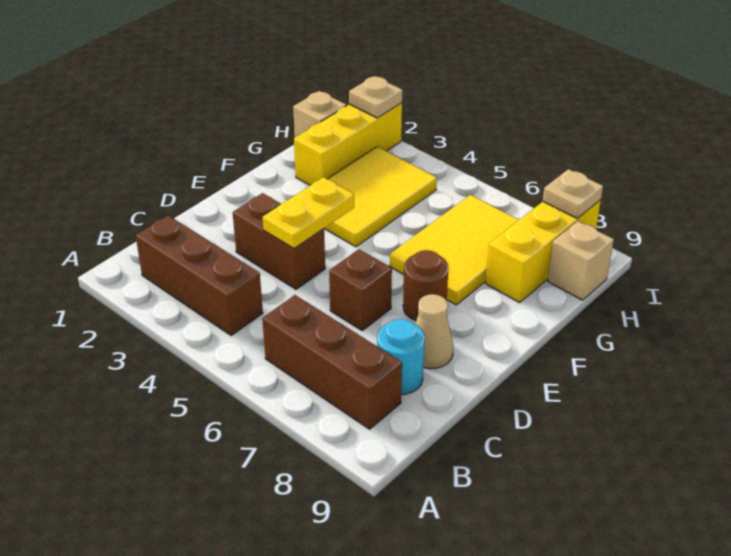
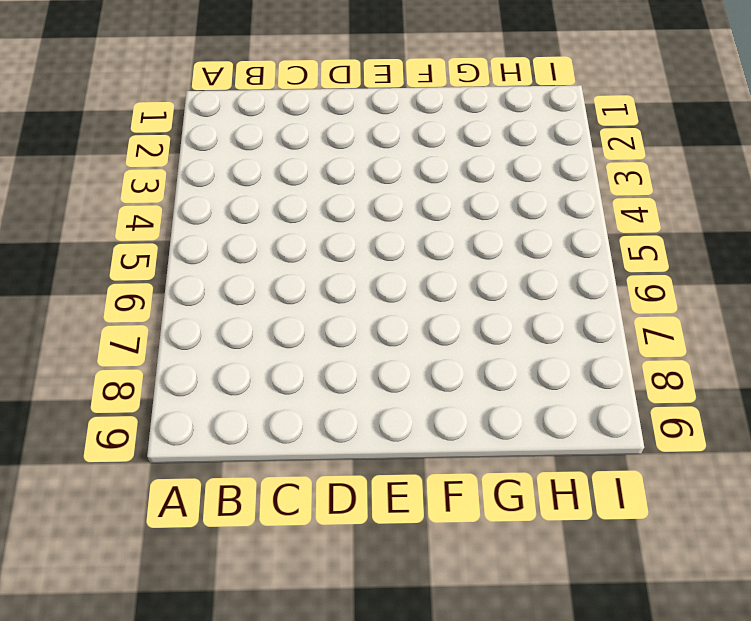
none -> brown brick B2:B4 level 1
none -> brown brick B6:B8 level 1
none -> cyan round brick C8 level 1

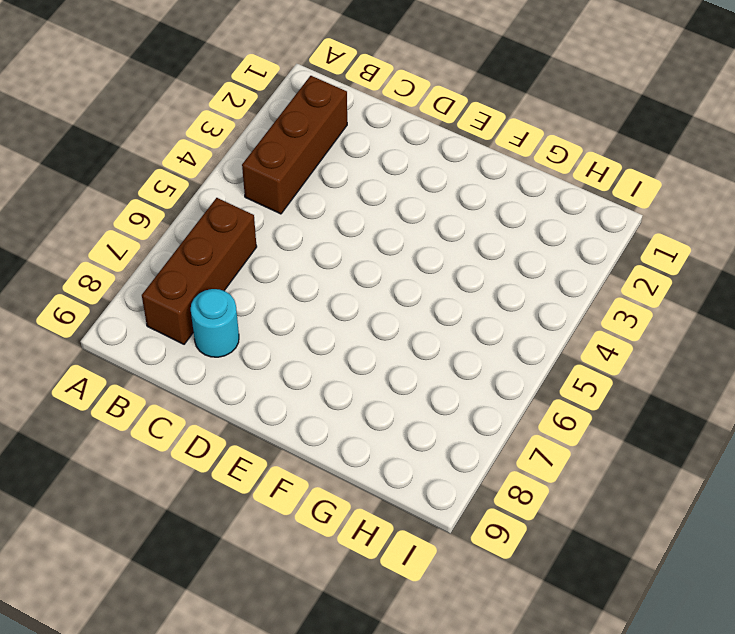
none -> brown brick D3:D4 level 1
none -> brown brick D6 level 1
none -> tan cone D8 level 1

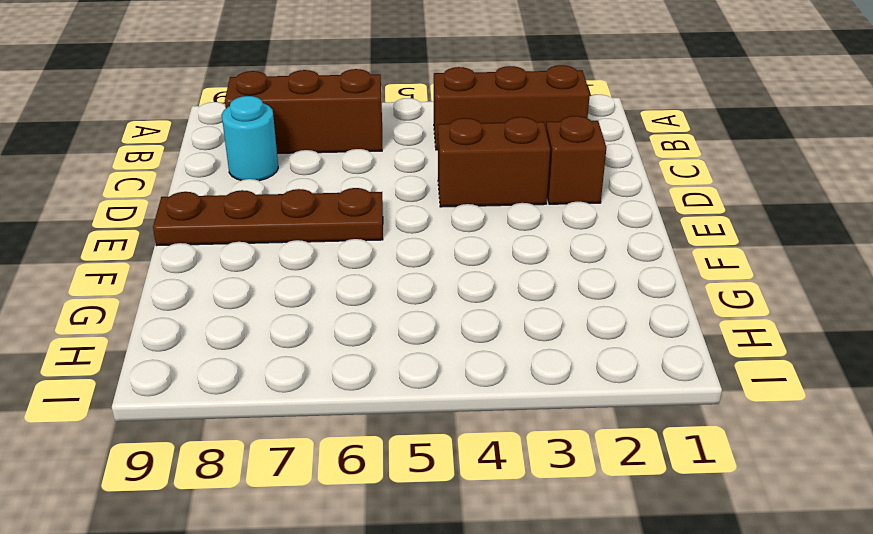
brown brick D2 level 1 -> brown brick D6 level 1
brown plate E6:E9 level 1 -> brown round brick E7 level 1
none -> tan cone D8 level 1
none -> yellow tile F3:H4 level 1
none -> yellow tile F6:H7 level 1

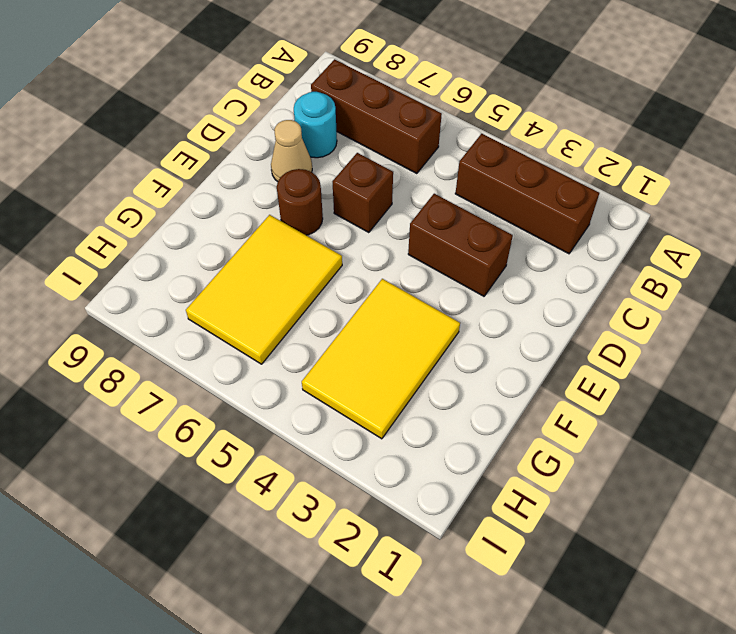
none -> yellow brick G2:I2 level 1
none -> yellow brick G8:I8 level 1
none -> tan brick H1 level 1

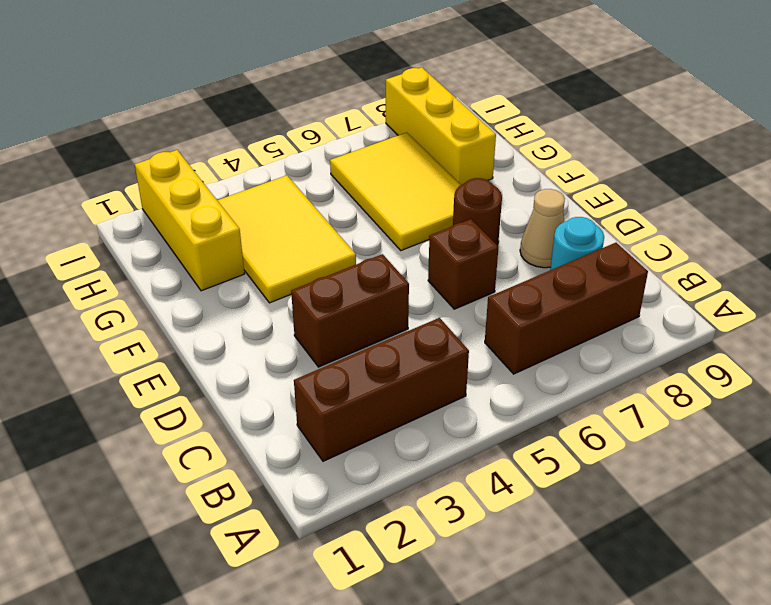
none -> tan brick H1 level 1
none -> tan brick H9 level 1
none -> yellow plate D4:E4 level 2

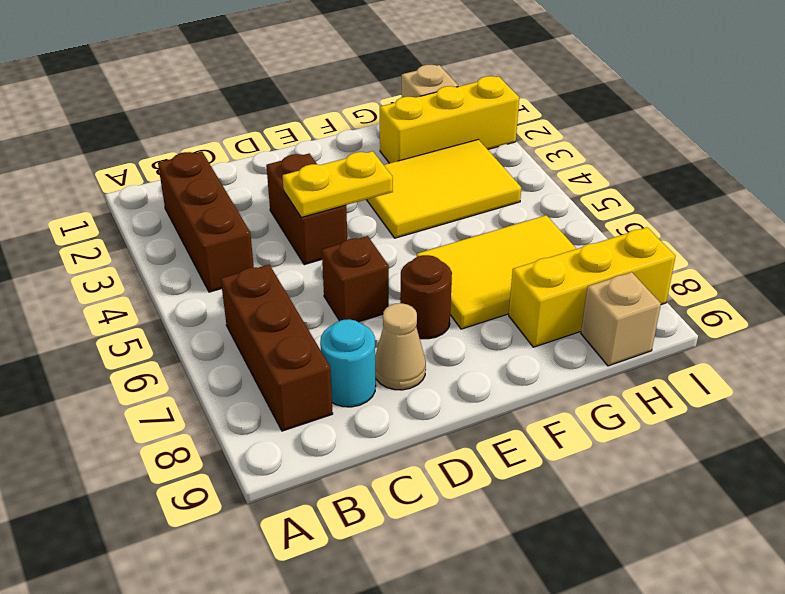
none -> tan plate I2 level 2
none -> tan plate I8 level 2

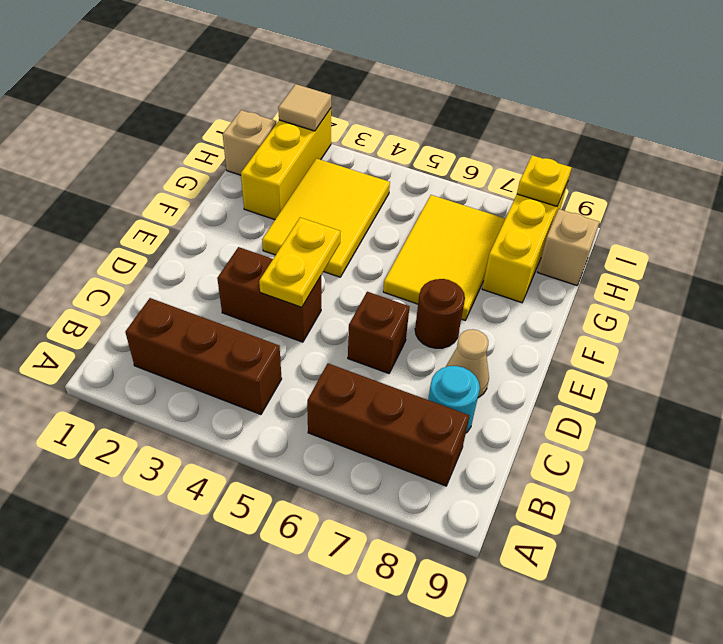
tan tile I2 level 2 -> tan plate I2 level 2
yellow plate I8 level 2 -> tan plate I8 level 2

